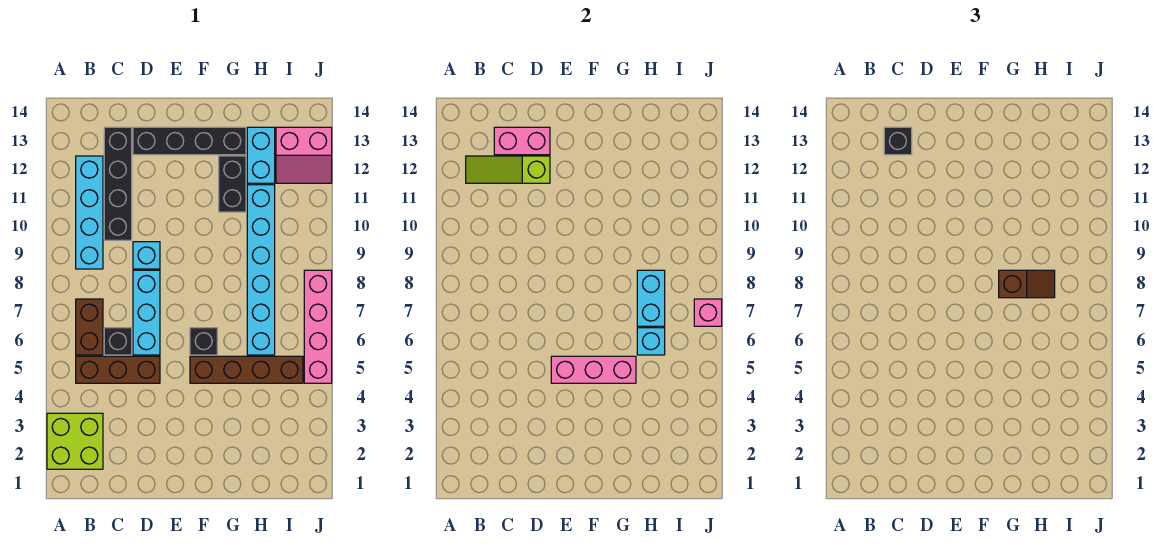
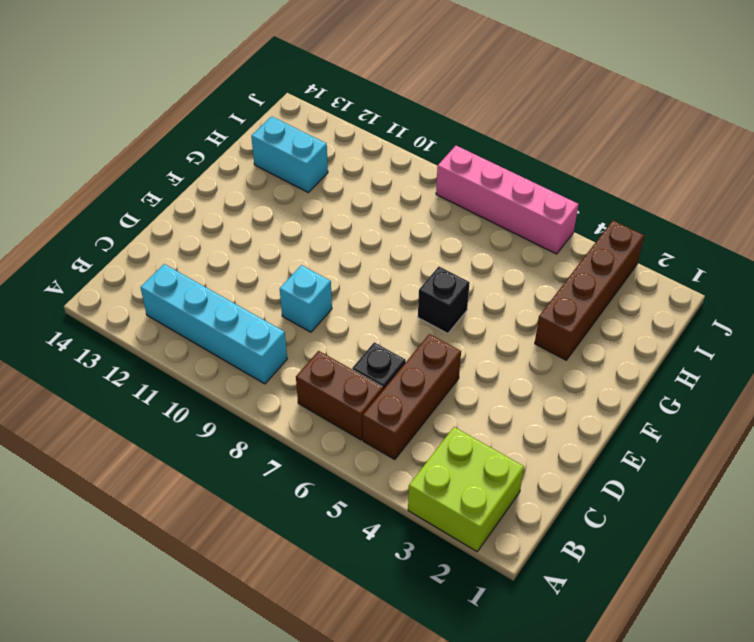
brown brick G3:J3 level 1 -> brown brick F5:I5 level 1
none -> black brick C10:C13 level 1
none -> cyan brick D6:D8 level 1
none -> black brick D13:G13 level 1

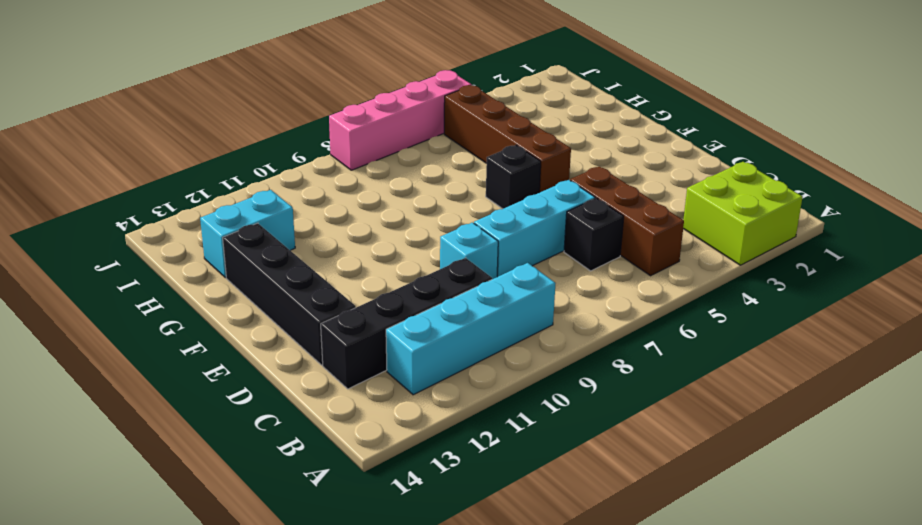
none -> brown brick B6:B7 level 1
none -> black brick G11:G12 level 1
none -> cyan brick H6:H11 level 1

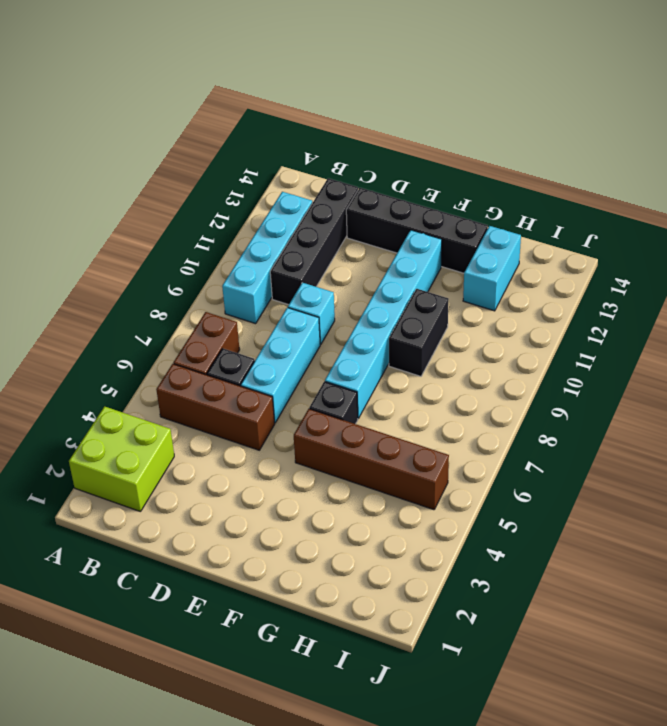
cyan brick F7:F12 level 1 -> cyan brick H6:H11 level 1
black brick G9:G10 level 1 -> black brick G11:G12 level 1
none -> pink slope I12:J13 level 1 top 13
none -> pink brick J5:J8 level 1
none -> lime slope B12:D12 level 2 top D

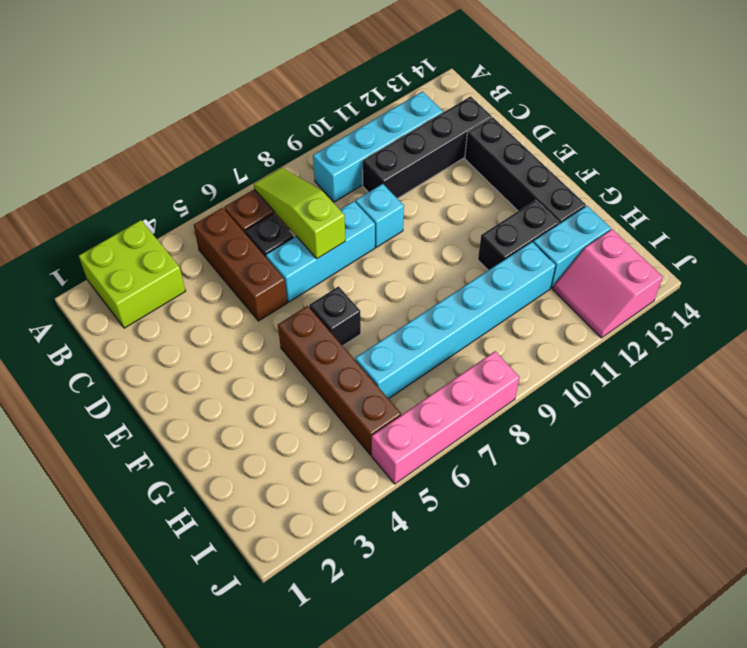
lime slope B7:D7 level 2 top D -> lime slope B12:D12 level 2 top D
none -> pink brick C13:D13 level 2
none -> pink brick E5:G5 level 2
none -> cyan brick H6 level 2

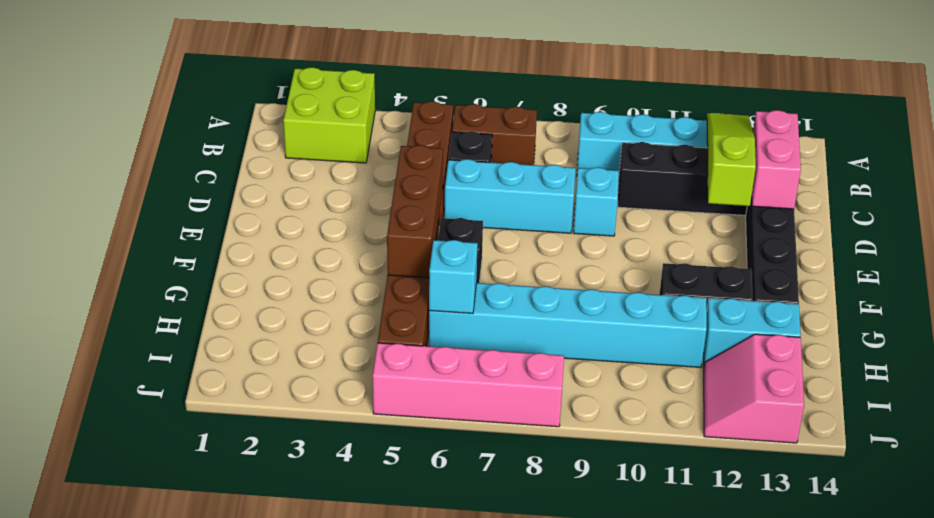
brown brick E5:G5 level 2 -> pink brick E5:G5 level 2
none -> cyan brick H7:H8 level 2
none -> pink brick J7 level 2
none -> black brick C13 level 3

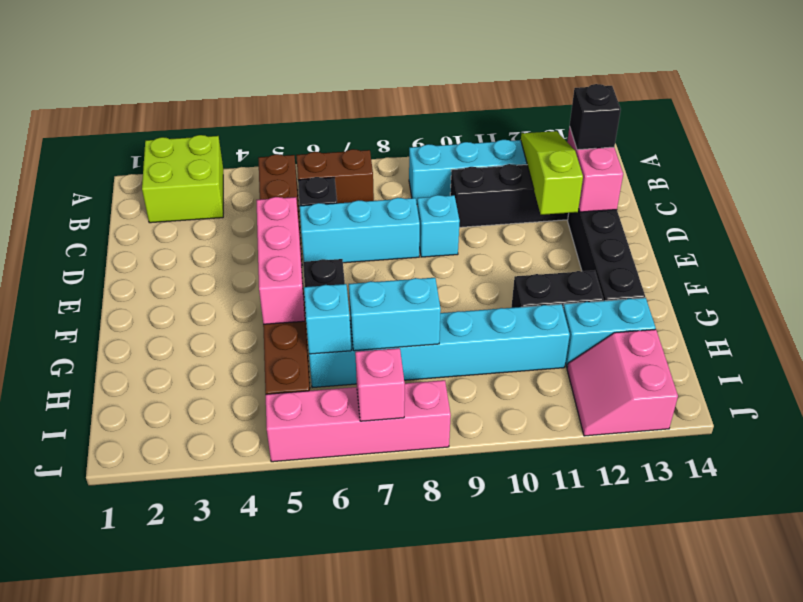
none -> brown slope G8:H8 level 3 top G

